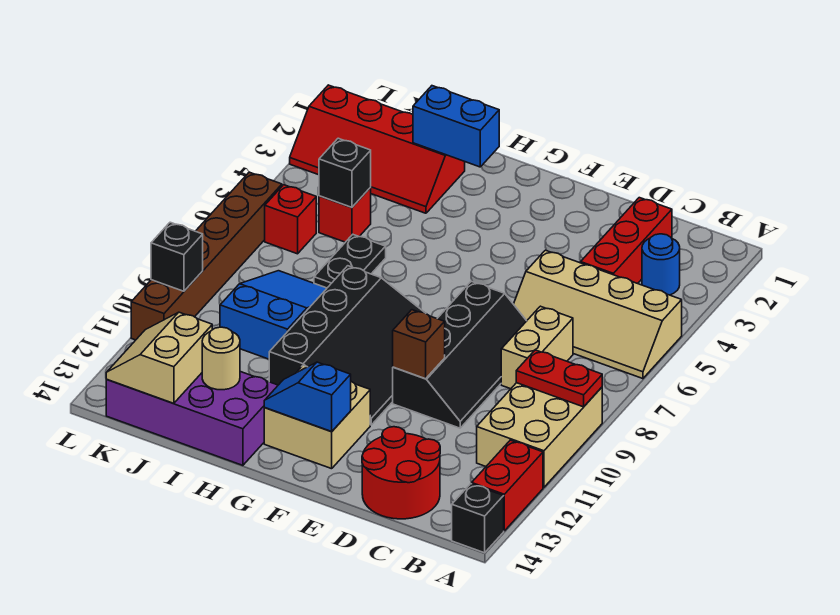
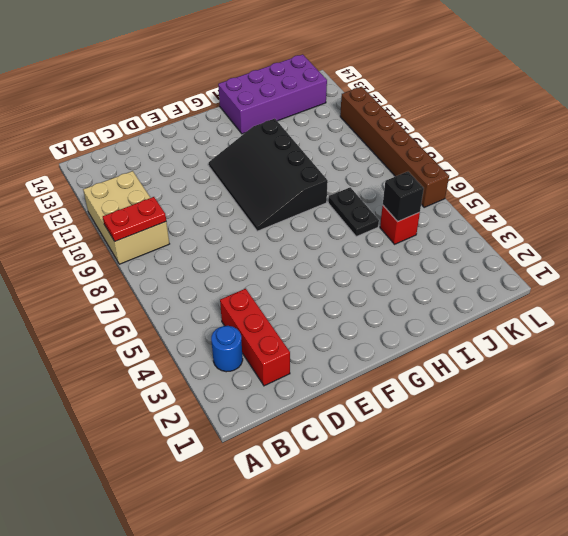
none -> tan slope A5:D6 level 1 top 5
none -> red brick A12:A13 level 1
none -> black brick A14 level 1

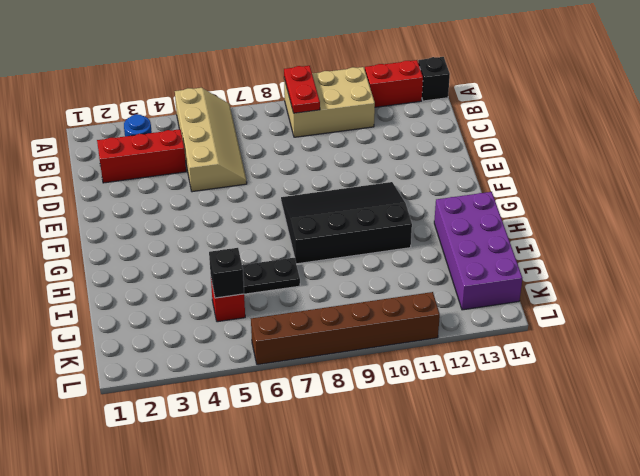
none -> tan brick C7:C8 level 1
none -> red round brick C13:D14 level 1
none -> black slope D7:E10 level 1 top E

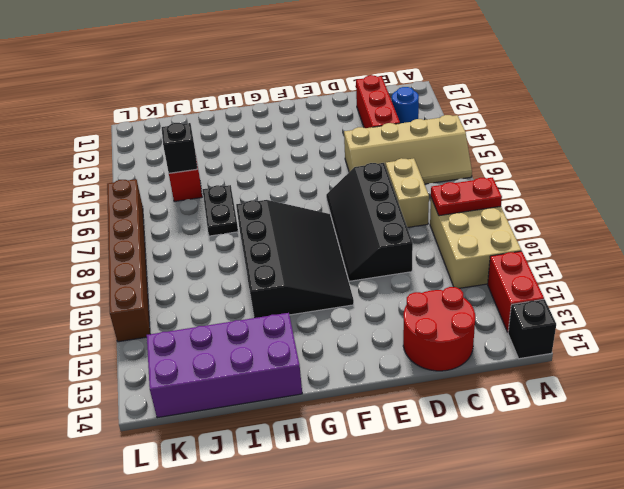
black slope D7:E10 level 1 top D -> black slope D7:E10 level 1 top E
none -> tan brick F12:G13 level 1
none -> red slope I2:L3 level 1 top 2
none -> blue slope I8:J10 level 1 top 10

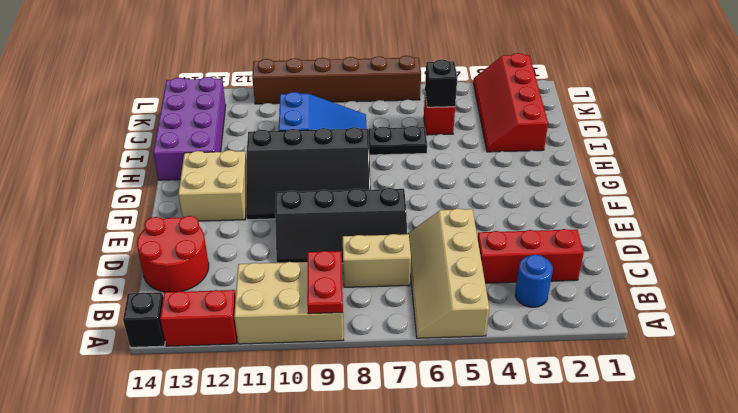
none -> red brick K6 level 1
none -> brown brick E10 level 2
none -> blue slope F13:G13 level 2 top F

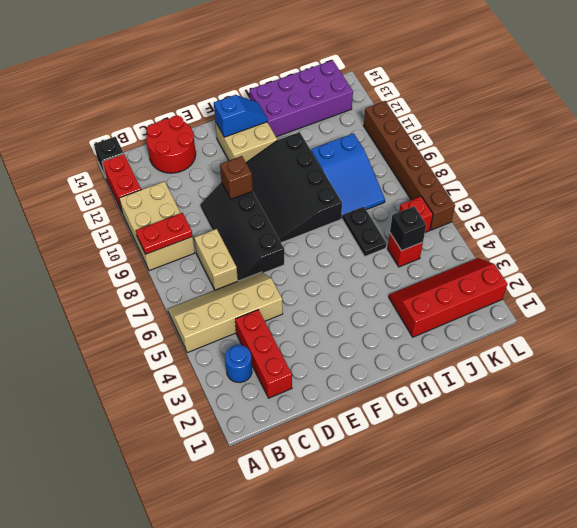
none -> blue brick H2:I2 level 2
none -> tan round brick I13 level 2
none -> tan slope J13:K14 level 2 top J

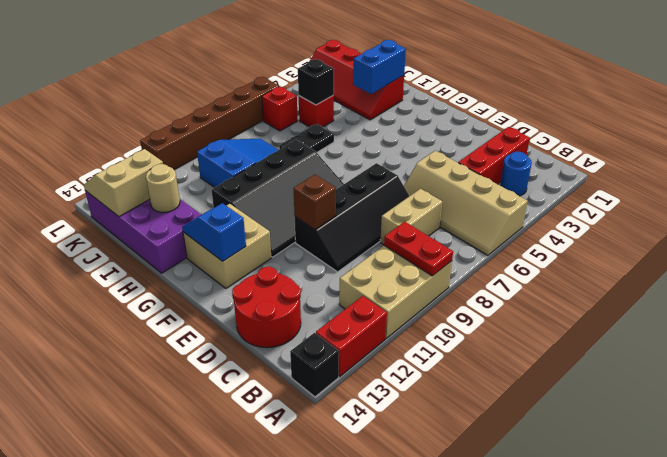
blue brick I2:I3 level 2 -> blue brick H2:I2 level 2
none -> black brick L10 level 2

